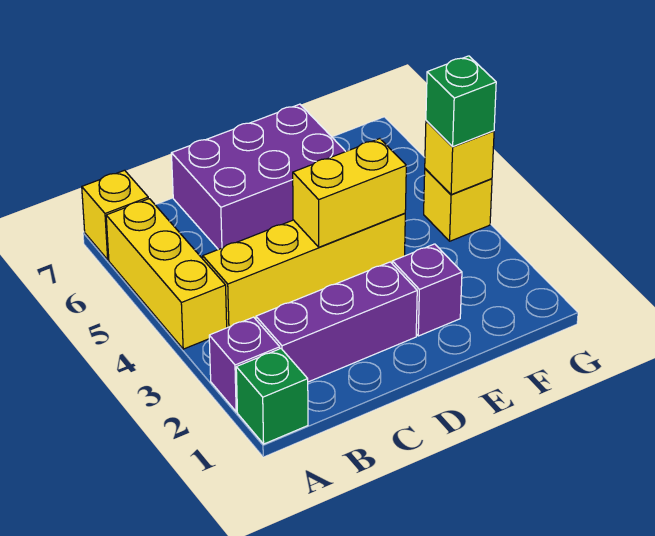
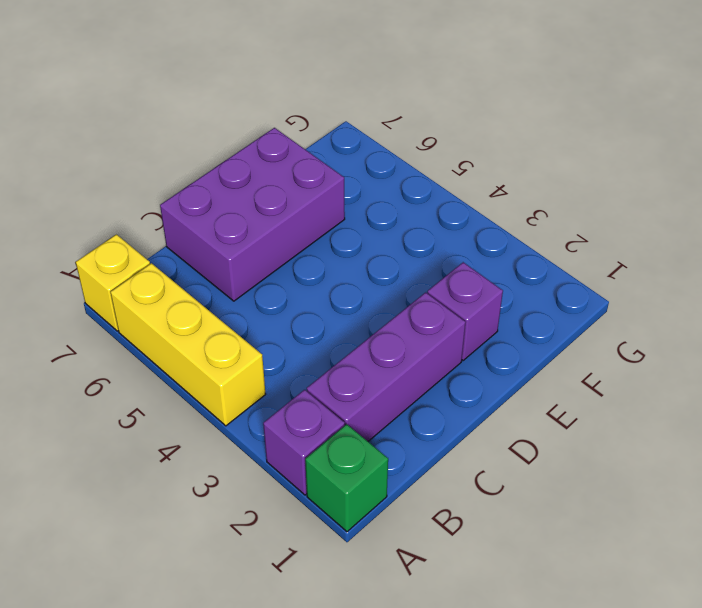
none -> yellow brick B4:E4 level 1
none -> yellow brick G4 level 1
none -> yellow brick D4:E4 level 2

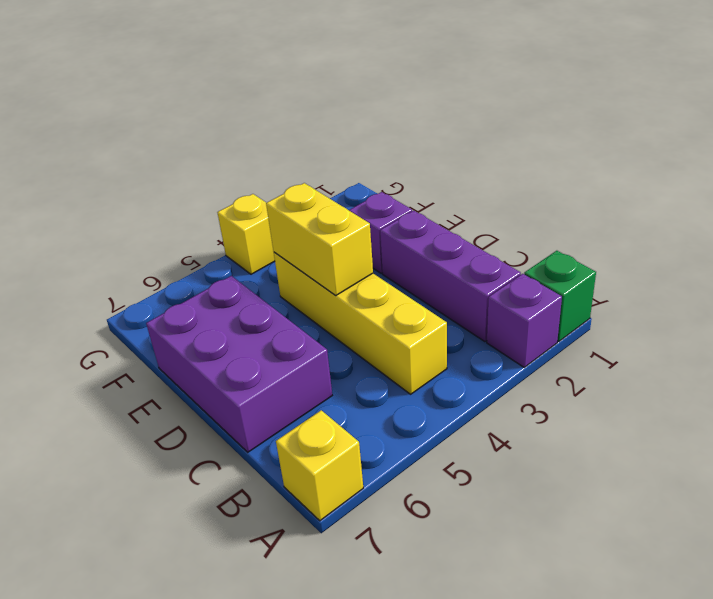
none -> yellow brick A4:A6 level 1
none -> yellow brick G4 level 2
none -> green brick G4 level 3

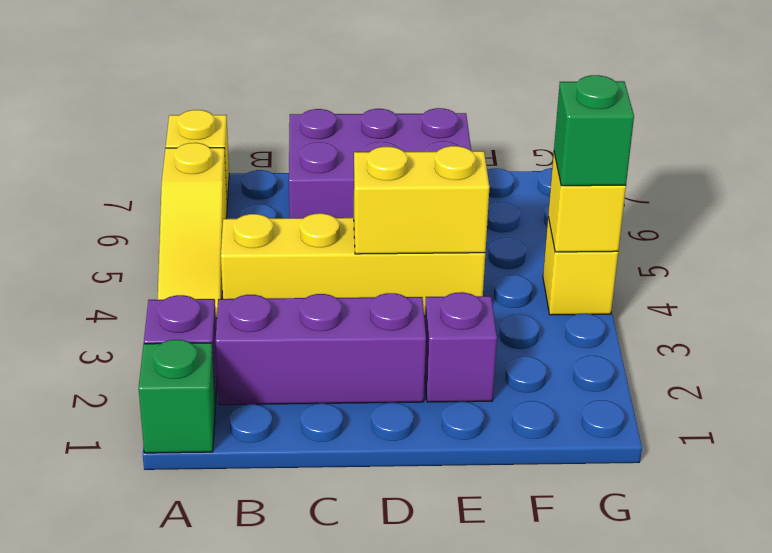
yellow slope A4:A6 level 1 top 6 -> yellow brick A4:A6 level 1

